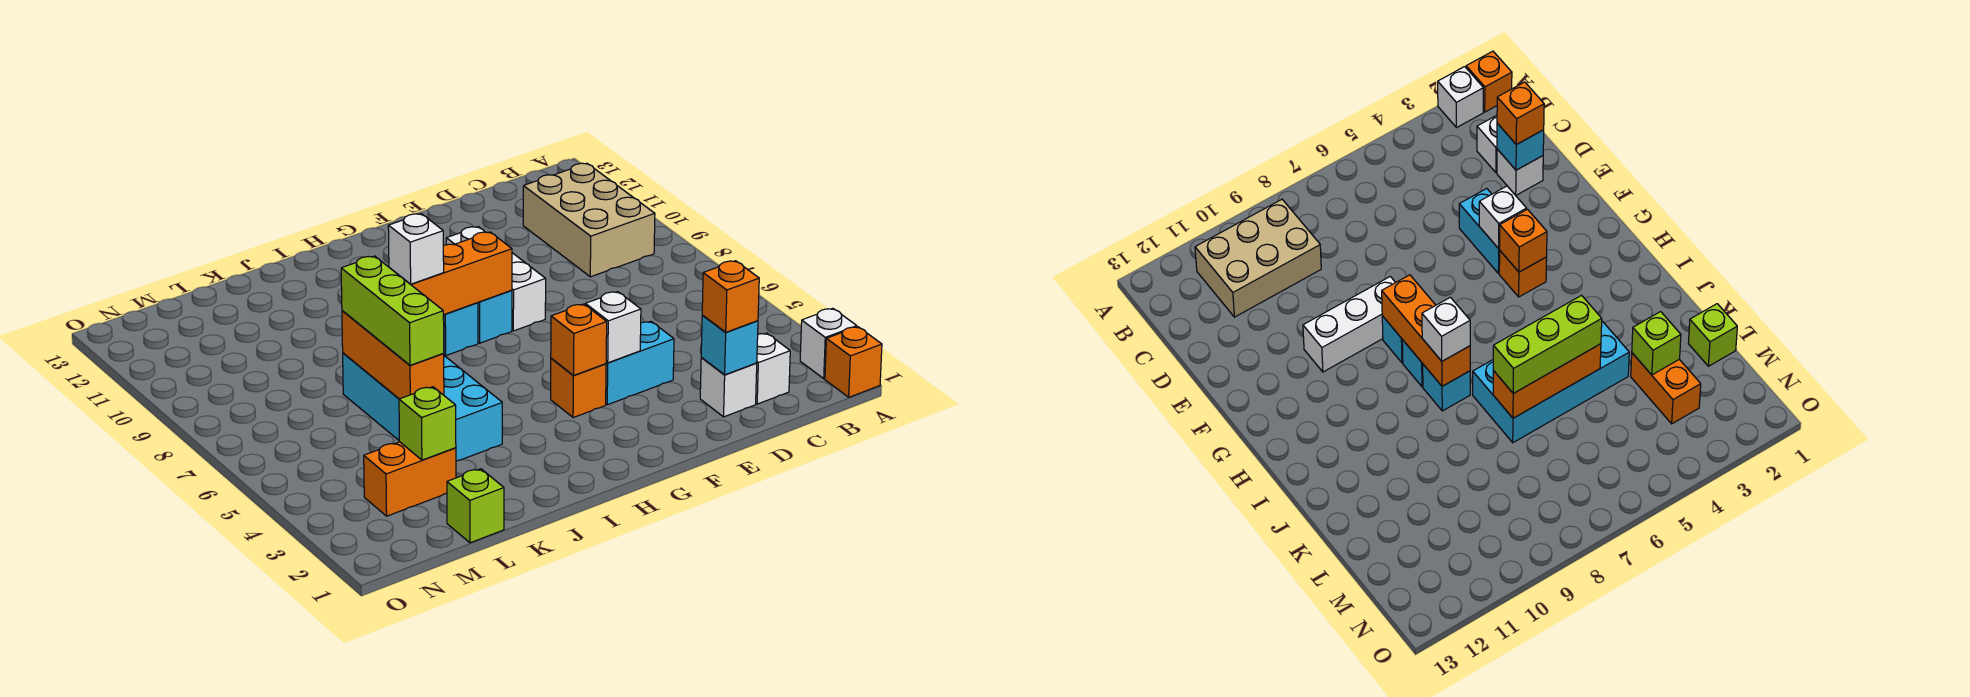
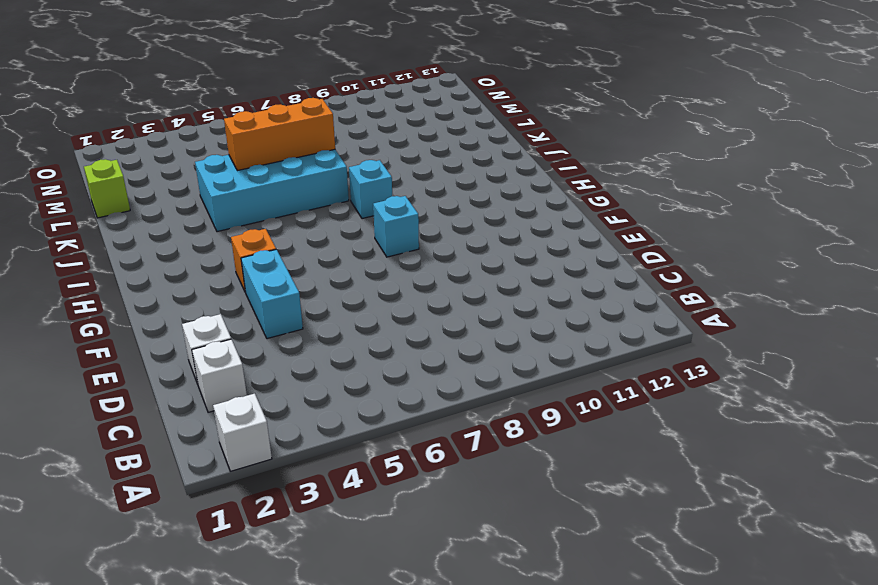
none -> orange brick A1 level 1
none -> tan brick B9:C11 level 1
none -> white brick F8:F10 level 1

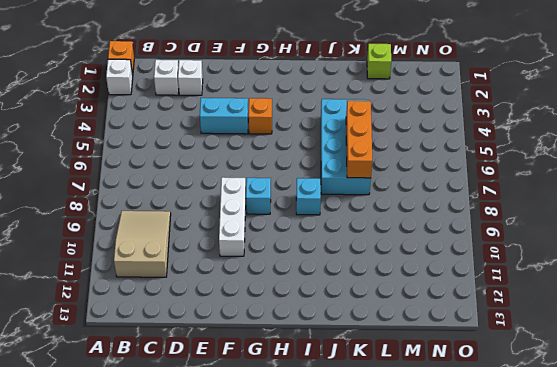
tan slope B9:C11 level 1 top 11 -> tan brick B9:C11 level 1
none -> cyan brick H8 level 1
none -> orange brick L3:M3 level 1
none -> cyan brick D2 level 2

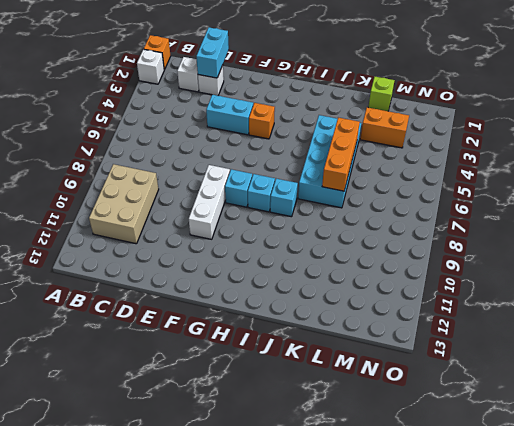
cyan brick D1:D2 level 2 -> cyan brick D2 level 2
none -> white brick F4 level 2
none -> orange brick G4 level 2
none -> orange brick G8:I8 level 2

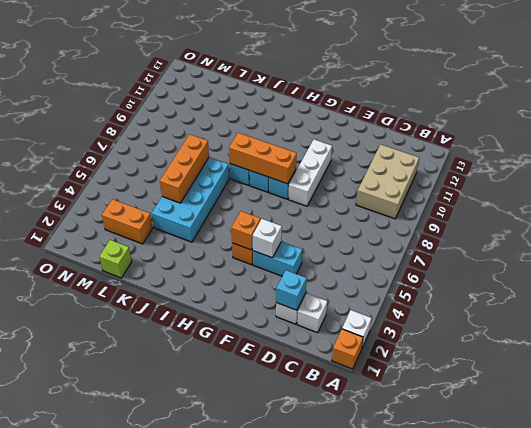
none -> lime brick L3 level 2
none -> orange brick D2 level 3
none -> white brick I8 level 3

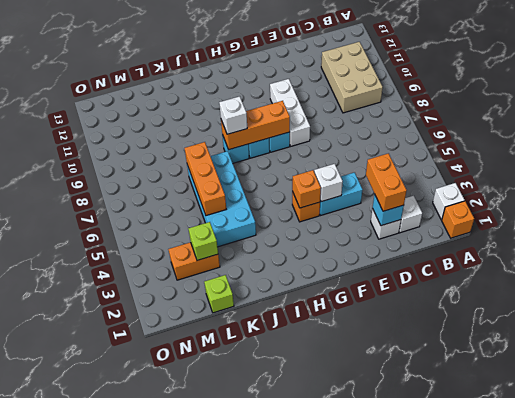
orange brick D2:D3 level 3 -> orange brick D2 level 3
none -> lime brick K5:K7 level 3

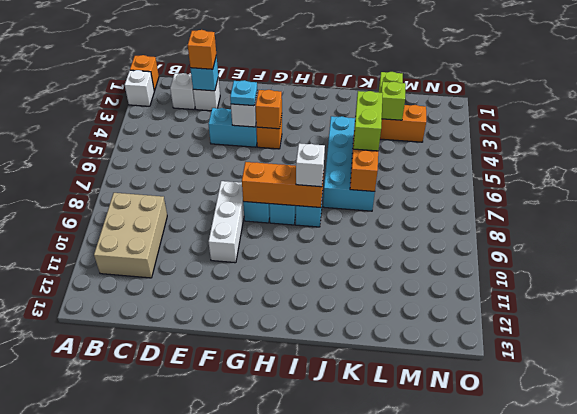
cyan plate F4 level 3 -> none
lime brick K5:K6 level 3 -> lime brick K5:K7 level 3

